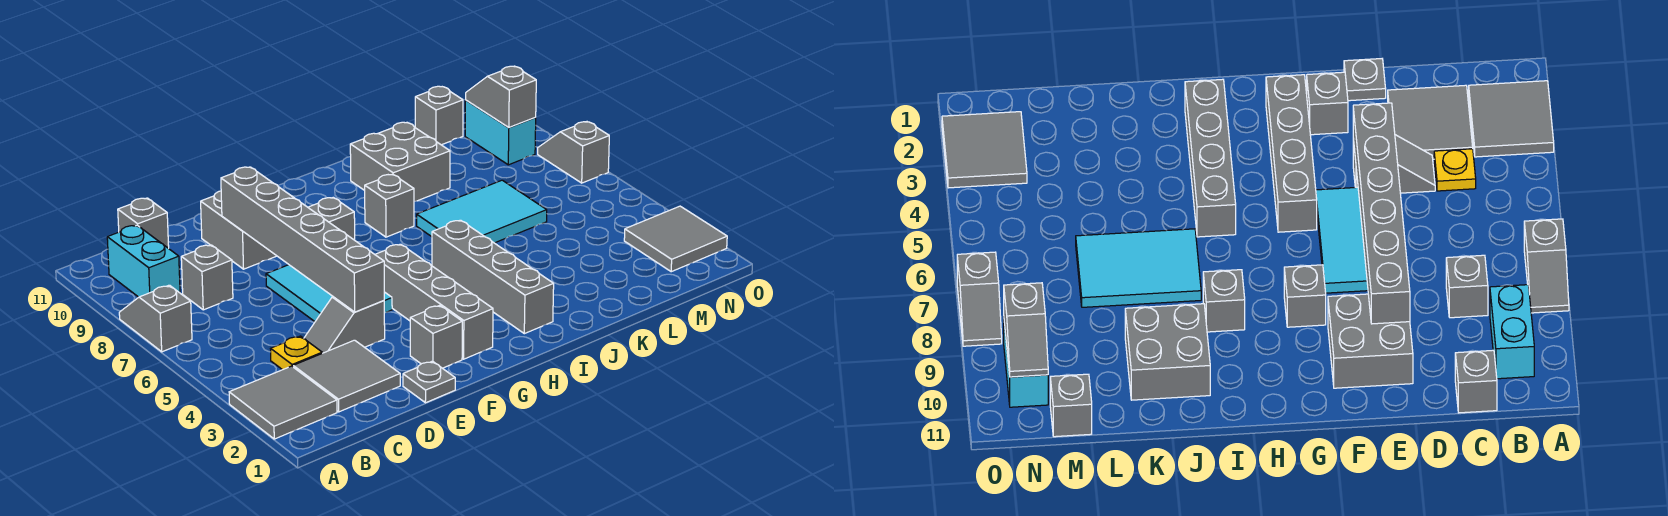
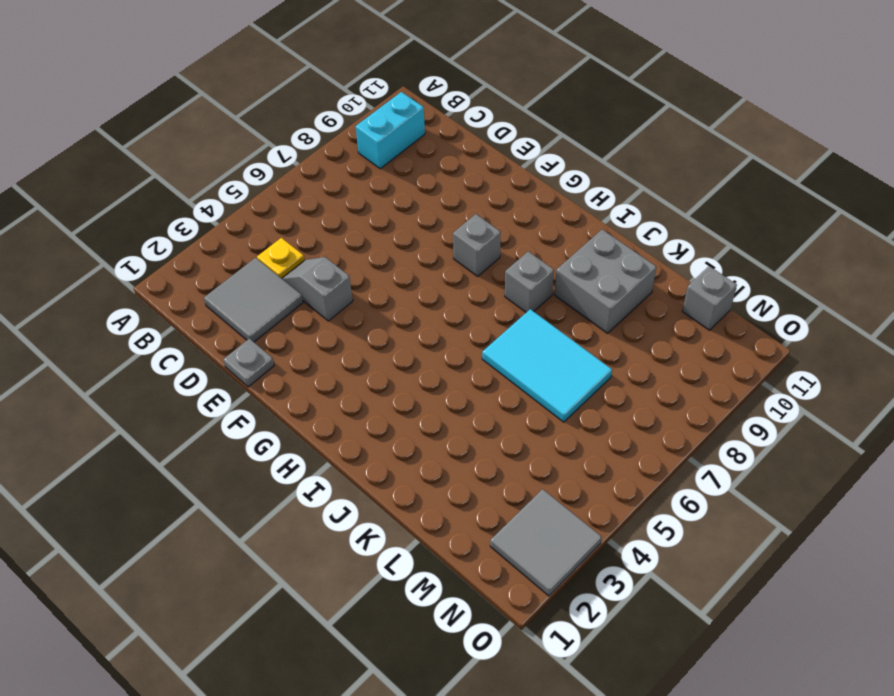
none -> grey tile A2:B3 level 1
none -> grey slope A7:A8 level 1 top 7
none -> grey brick C8 level 1

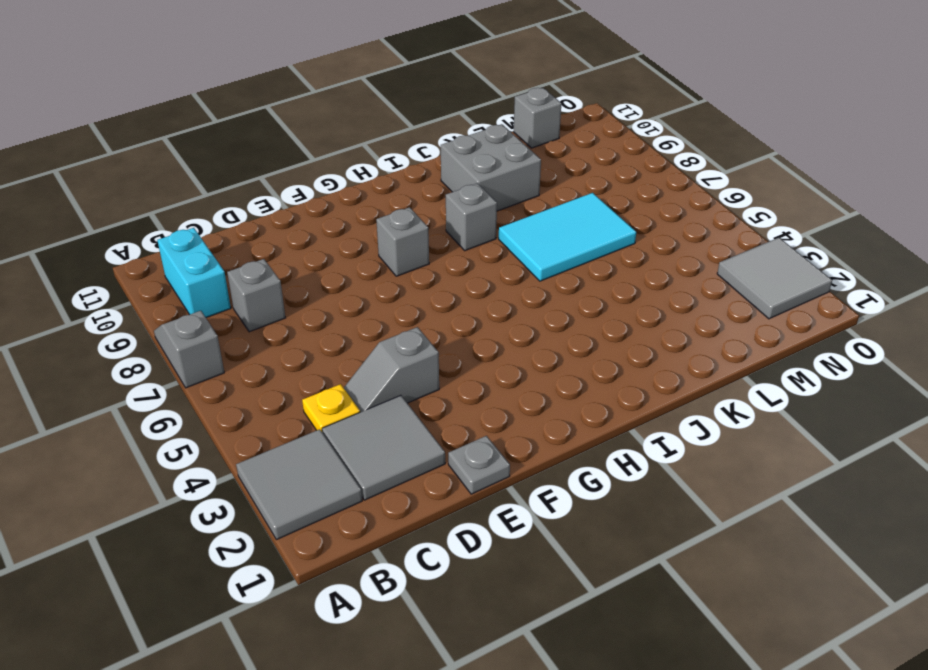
none -> grey brick C11 level 1
none -> cyan tile E5:F7 level 1
none -> grey brick E9:F10 level 1

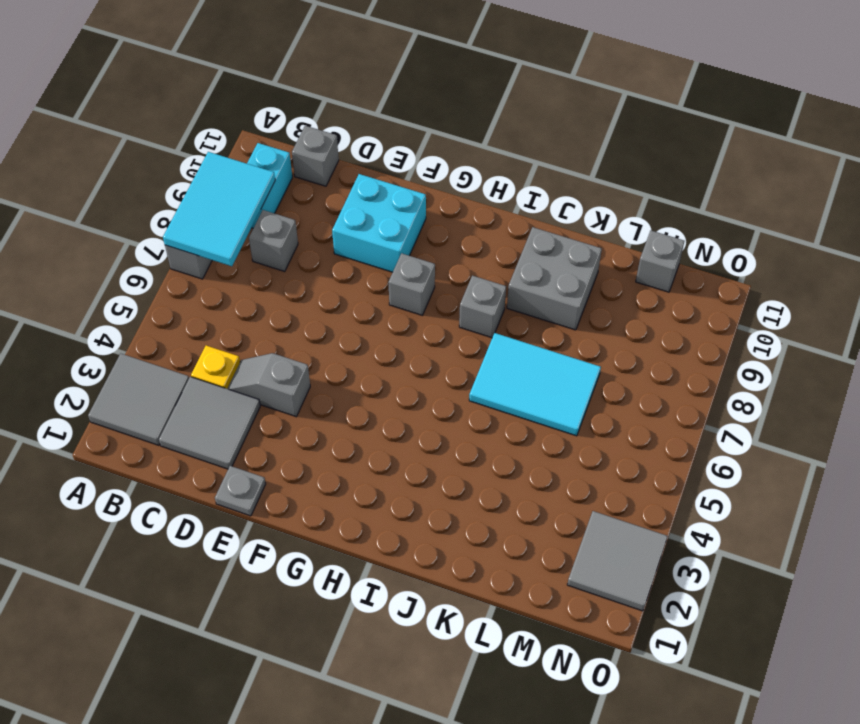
cyan tile A7:B9 level 2 -> cyan tile E5:F7 level 1
cyan brick E9:F10 level 1 -> grey brick E9:F10 level 1
none -> grey brick F2 level 1
none -> grey brick G2:G5 level 1
none -> grey brick I2:I5 level 1

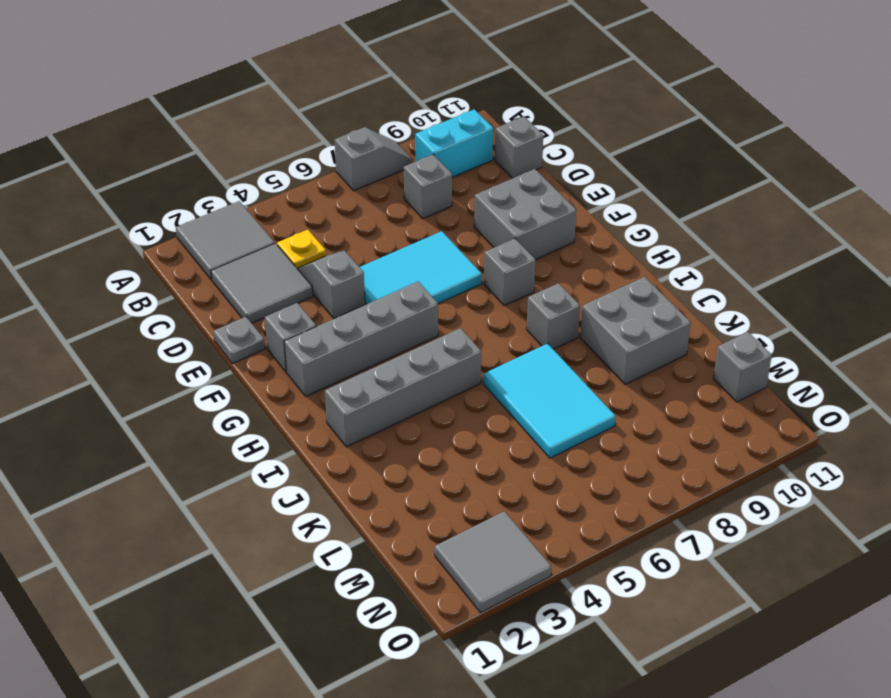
none -> cyan brick N9:N10 level 1
none -> grey slope O7:O8 level 1 top 7
none -> grey brick E4:E9 level 2

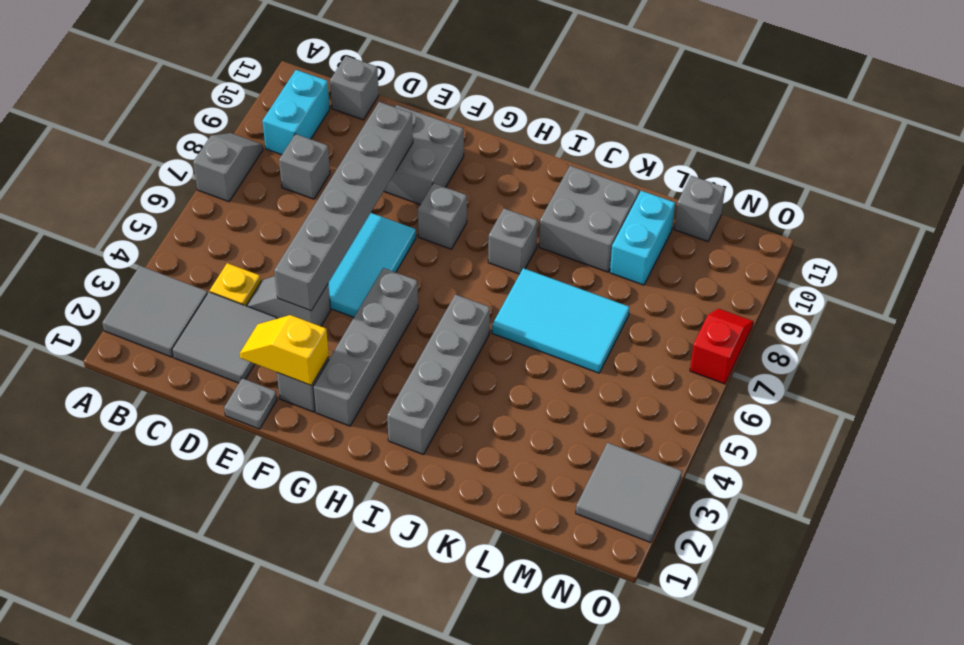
yellow slope E2:F2 level 2 top F -> none
cyan brick L9:L10 level 1 -> cyan brick N9:N10 level 1
red slope O7:O8 level 1 top 7 -> grey slope O7:O8 level 1 top 7
none -> grey slope N9:N10 level 2 top 9

